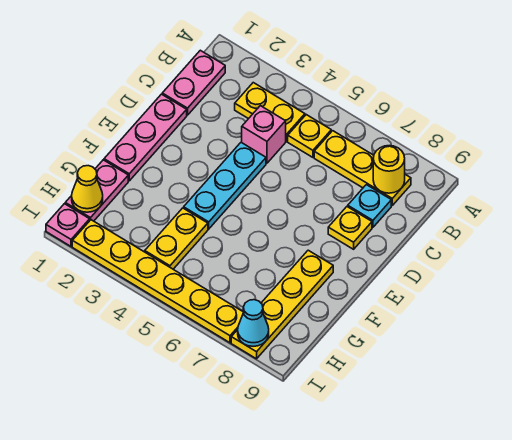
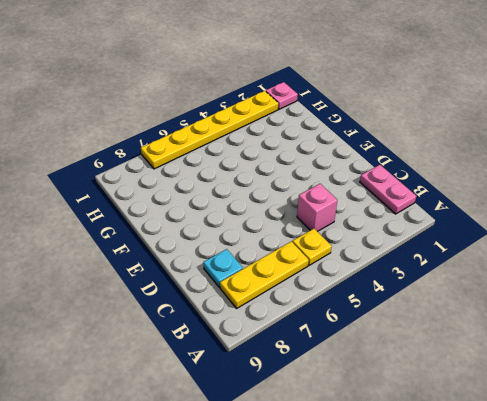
none -> yellow plate B3:B4 level 1
none -> pink plate D1:F1 level 1
none -> cyan plate D4:F4 level 1

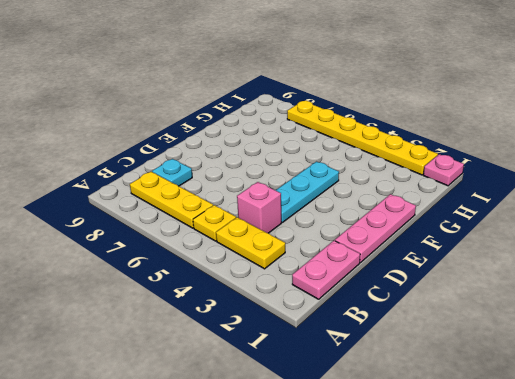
none -> yellow plate D8 level 1
none -> yellow plate F8:I8 level 1
none -> pink plate G1:H1 level 1

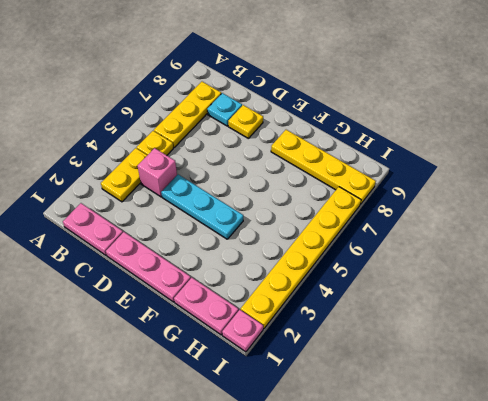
none -> yellow plate G4:H4 level 1
none -> yellow round brick B8 level 2
none -> yellow cone H1 level 2

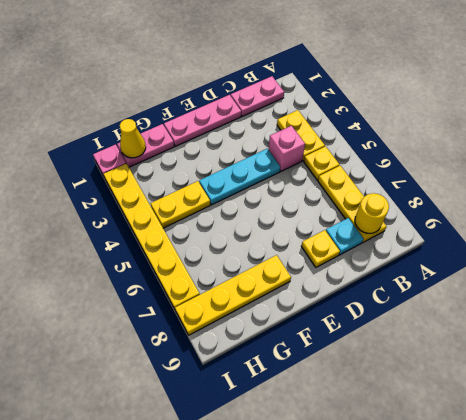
none -> cyan cone I8 level 2

